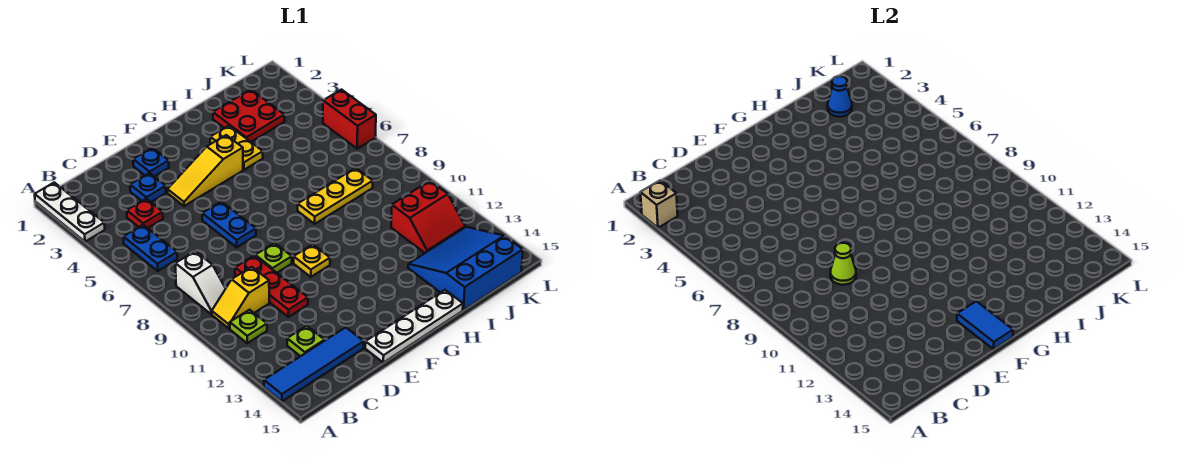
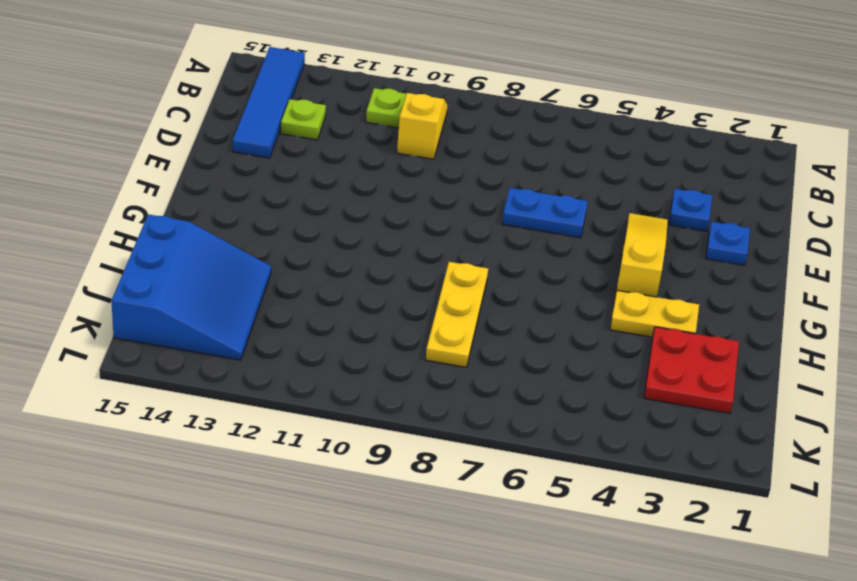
none -> white plate A1:A3 level 1
none -> blue plate B5:B6 level 1
none -> white slope B8:B9 level 1 top 8

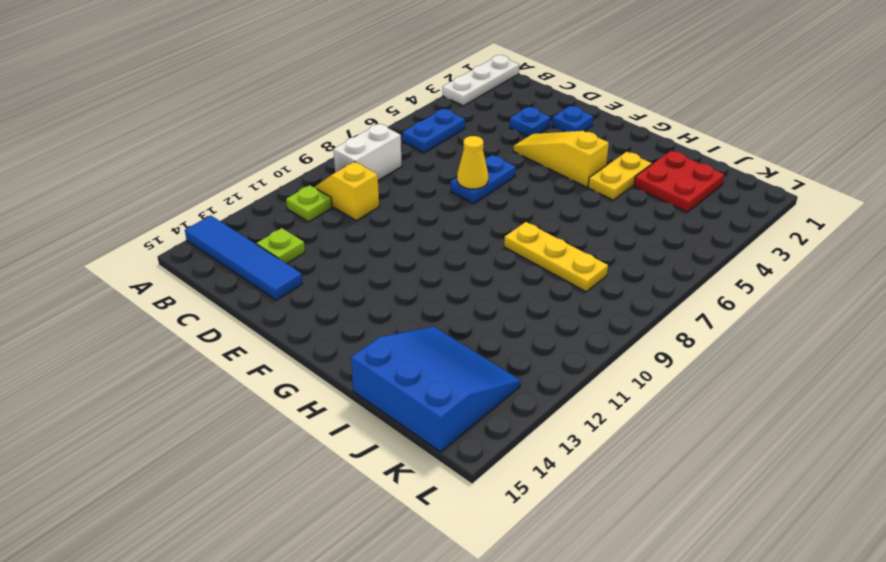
white brick B8:B9 level 1 -> white slope B8:B9 level 1 top 8
yellow cone E7 level 2 -> none
none -> red plate C4 level 1
none -> red plate D9:D11 level 1
none -> lime plate E9 level 1

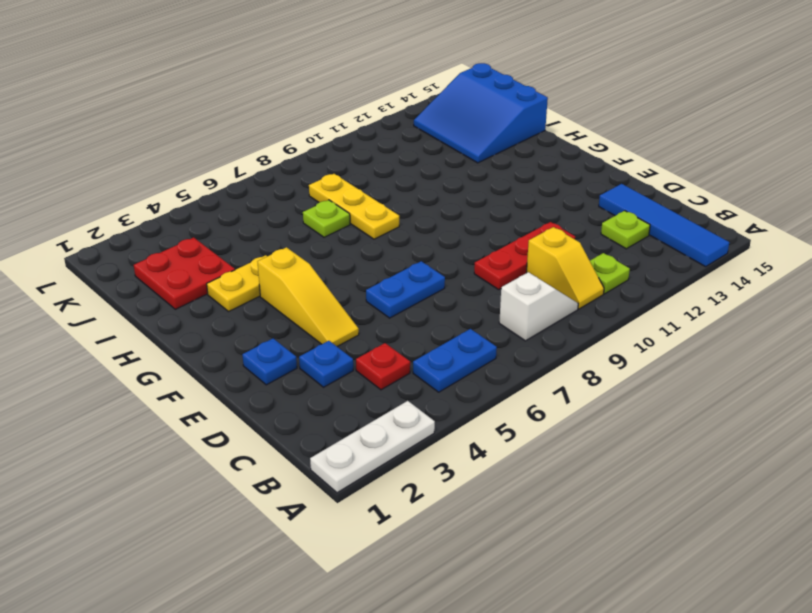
lime plate I7 level 1 -> lime plate E9 level 1
none -> white plate E15:H15 level 1
none -> yellow plate F10 level 1
none -> red slope J11:K12 level 1 top 11

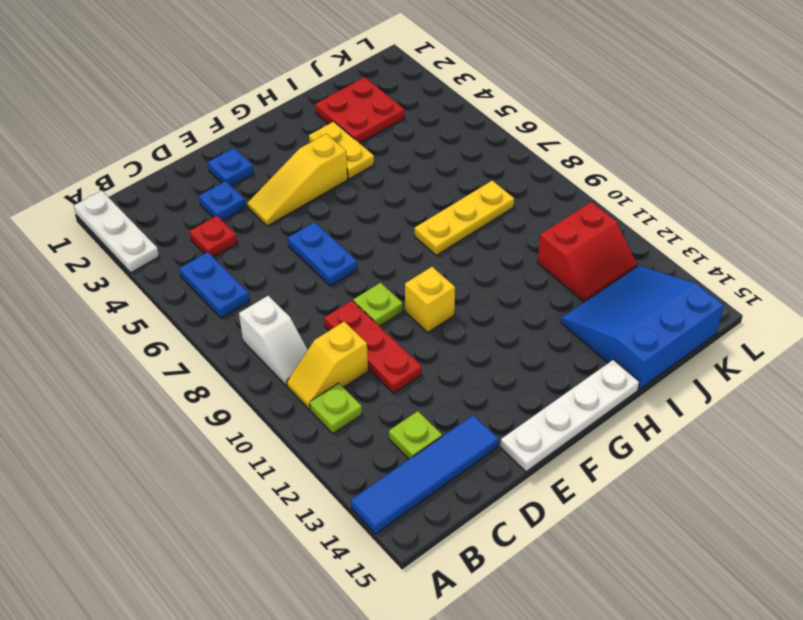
yellow brick F10 level 1 -> yellow plate F10 level 1
none -> red brick L5:L6 level 1
none -> tan brick A2 level 2
none -> lime cone D9 level 2

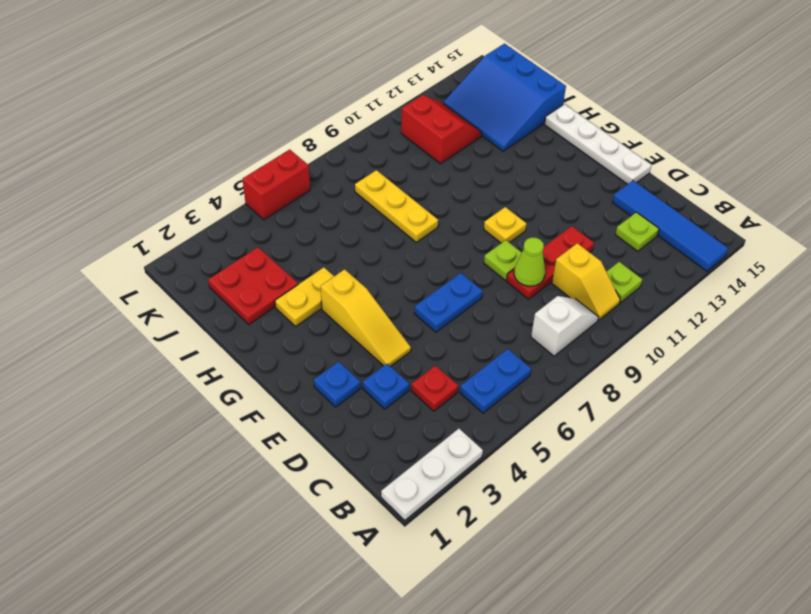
none -> tan brick A2 level 2
none -> blue tile F14:F15 level 2
none -> blue cone J2 level 2

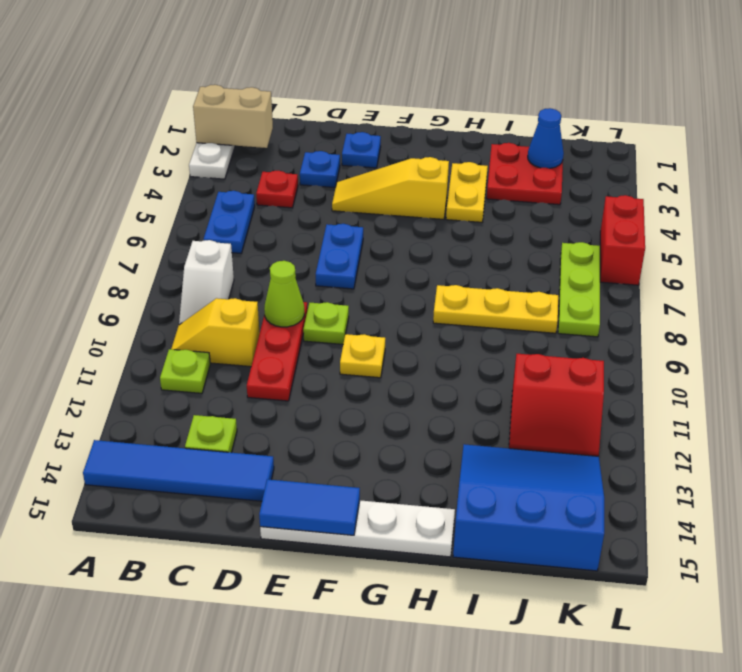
tan brick A2:B2 level 2 -> tan brick A2 level 2
blue tile E15:F15 level 2 -> blue tile F14:F15 level 2
lime plate K6:K8 level 1 -> none

